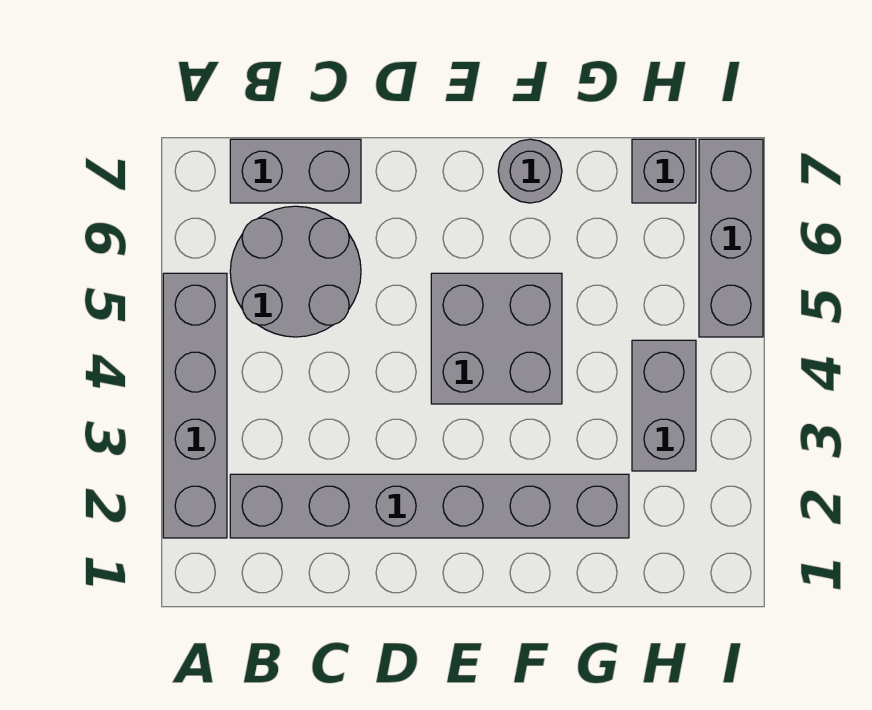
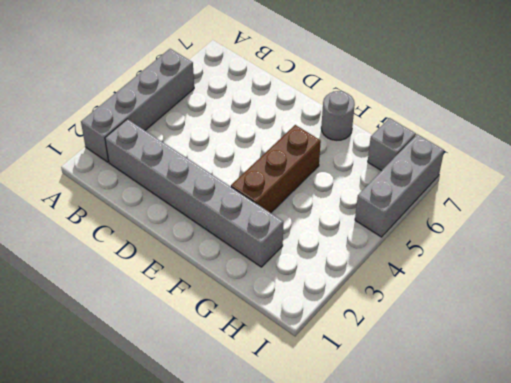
brown brick F3:F5 level 1 -> grey brick E4:F5 level 1
none -> grey round brick B5:C6 level 1
none -> grey brick B7:C7 level 1

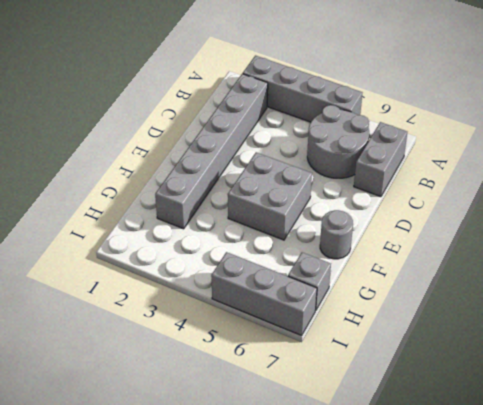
none -> grey brick H3:H4 level 1

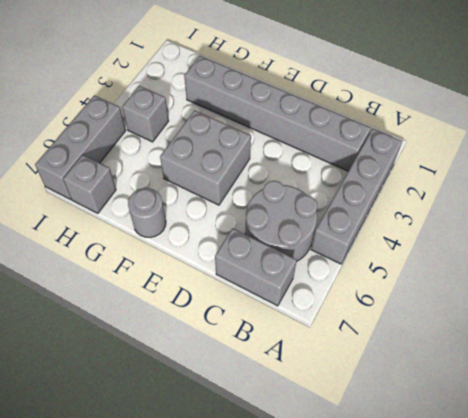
grey brick H4 level 1 -> grey brick H3:H4 level 1

